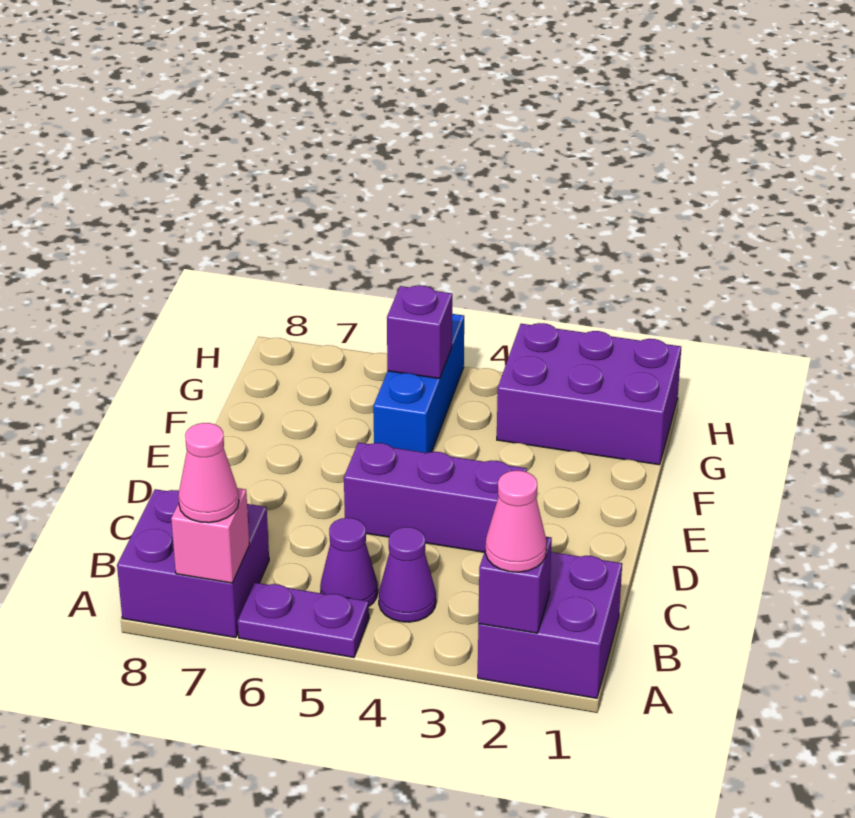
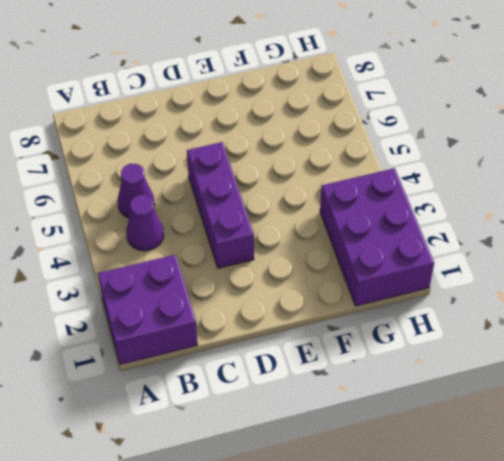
none -> purple plate A5:A6 level 1
none -> purple brick A7:B8 level 1
none -> blue brick F5:H5 level 1

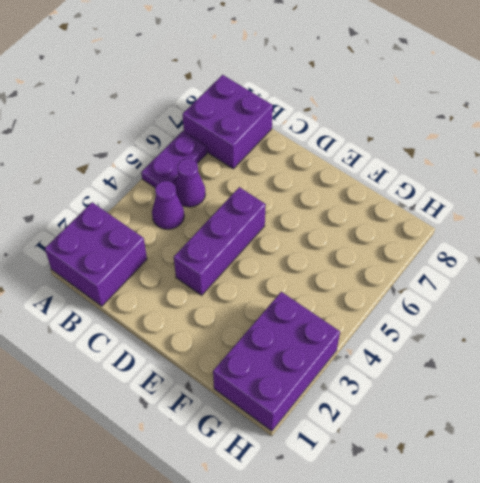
none -> blue brick F5:H5 level 1
none -> purple brick A2 level 2
none -> pink brick A7 level 2

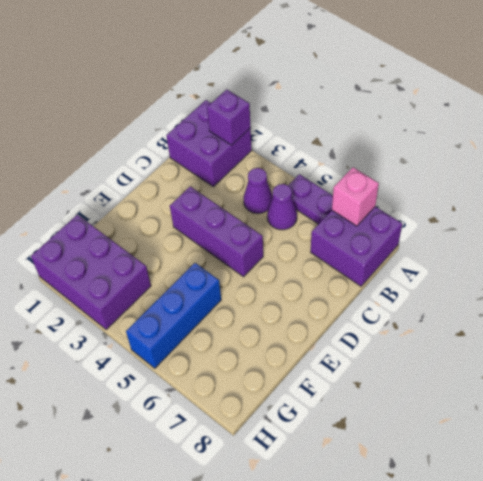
none -> purple brick G5 level 2
none -> pink cone A2 level 3
none -> pink cone A7 level 3

